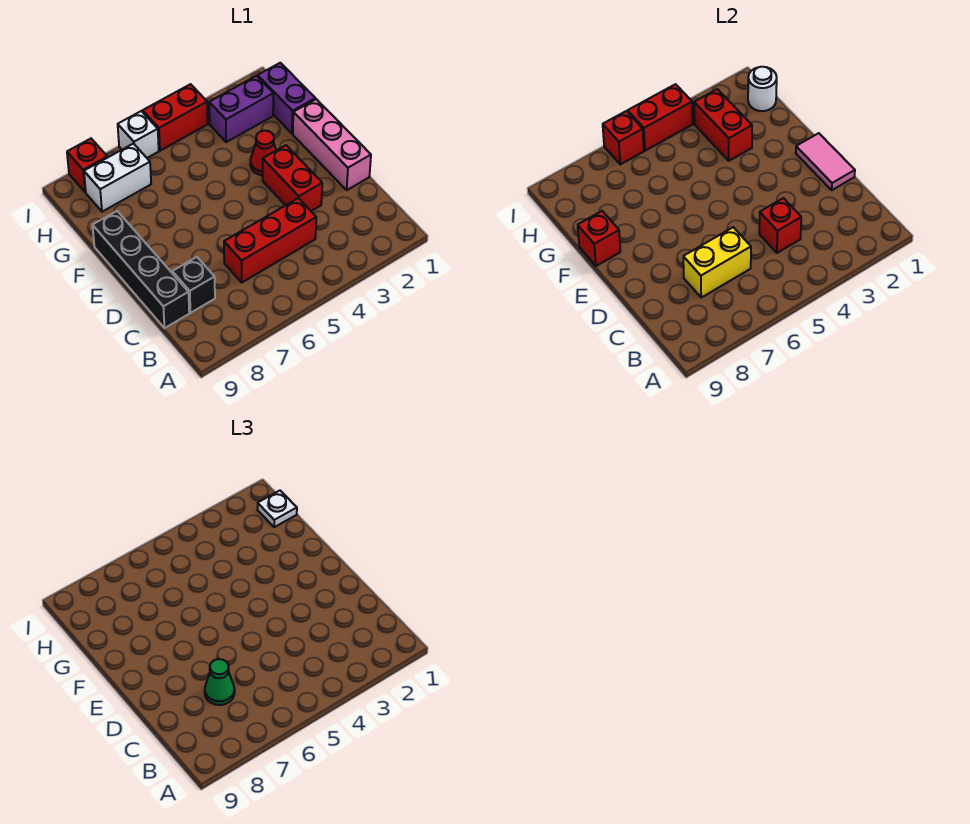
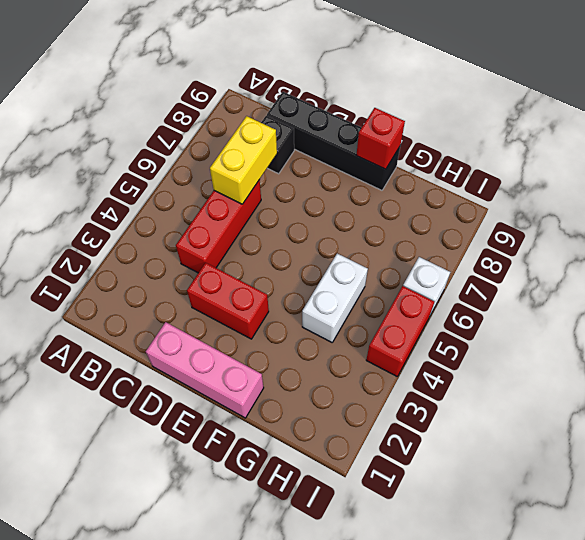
white brick G4:G5 level 1 -> white brick H7:H8 level 1
none -> red cone F3 level 1
none -> purple brick G1:H1 level 1
none -> purple brick H2:H3 level 1

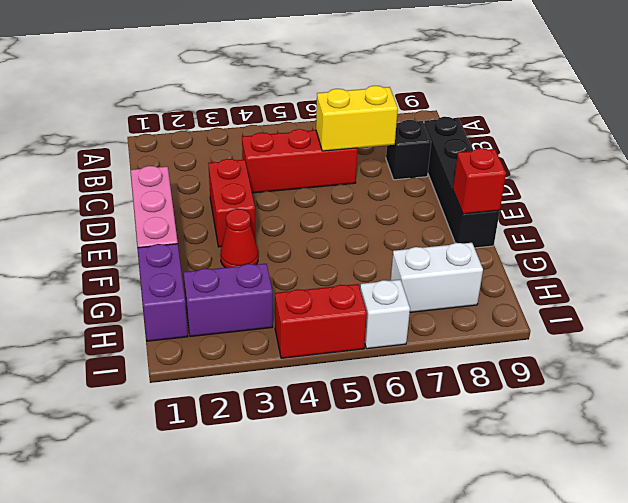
none -> red brick I8 level 1
none -> red brick C4 level 2
none -> pink tile D1:E1 level 2

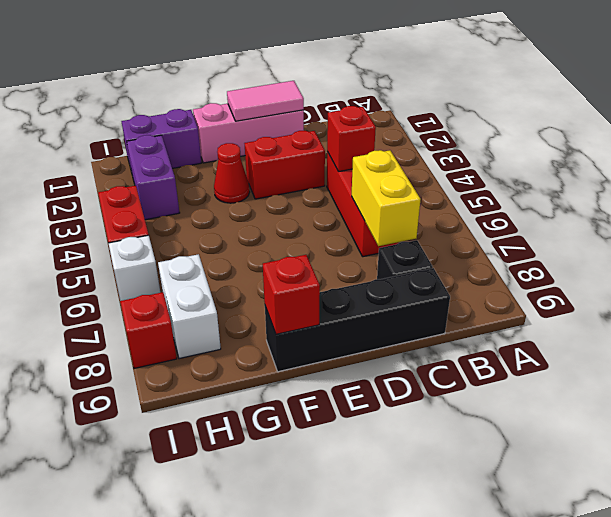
none -> red brick G3:H3 level 2
none -> white round brick H1 level 2
none -> red brick I4:I5 level 2

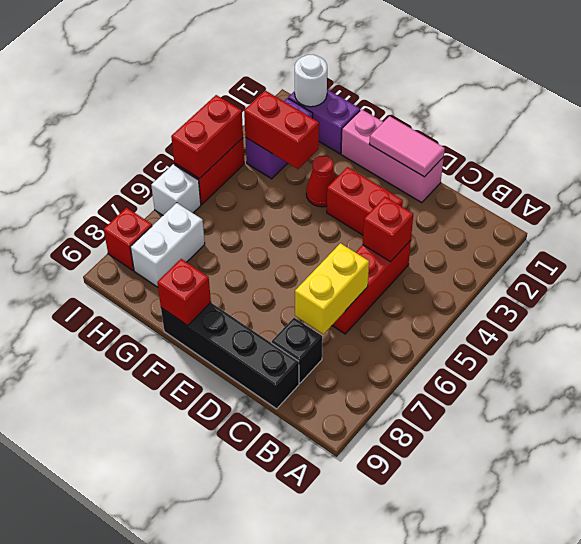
none -> red brick I6 level 2
none -> green cone C7 level 3
none -> white plate H1 level 3

